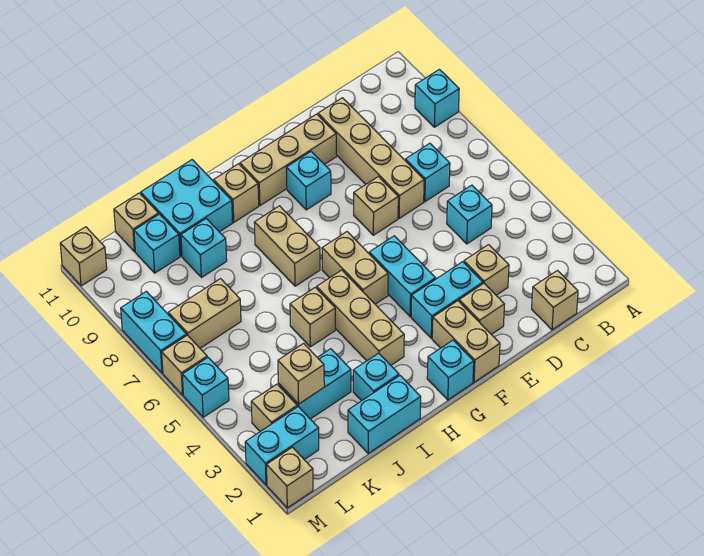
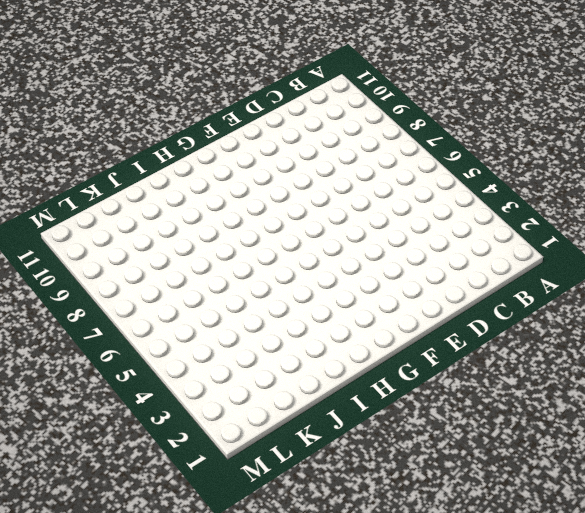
none -> cyan brick A9 level 1
none -> tan brick C1 level 1
none -> cyan brick C5 level 1
none -> cyan brick C7 level 1

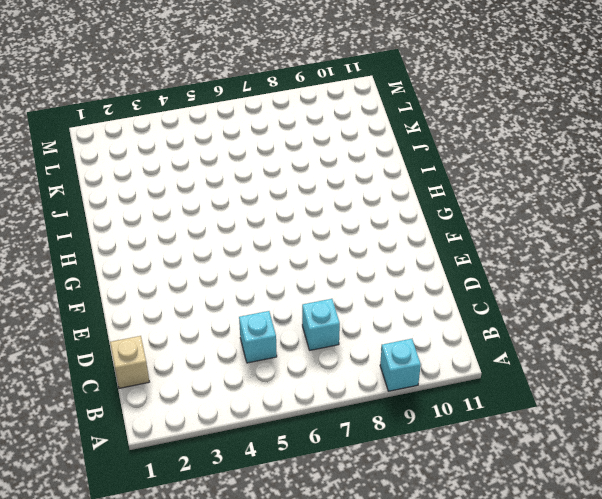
none -> tan brick D3 level 1
none -> tan brick D7:D10 level 1
none -> tan brick E2 level 1
none -> cyan brick E3:F3 level 1

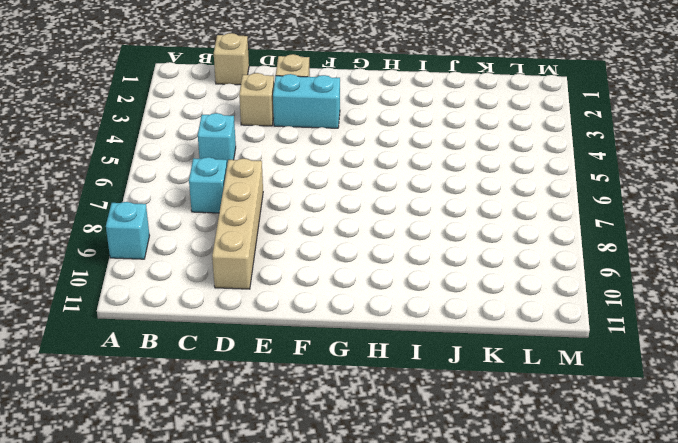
none -> tan brick E7 level 1
none -> tan brick E10:G10 level 1
none -> tan brick F1:F2 level 1
none -> cyan brick F4:F5 level 1

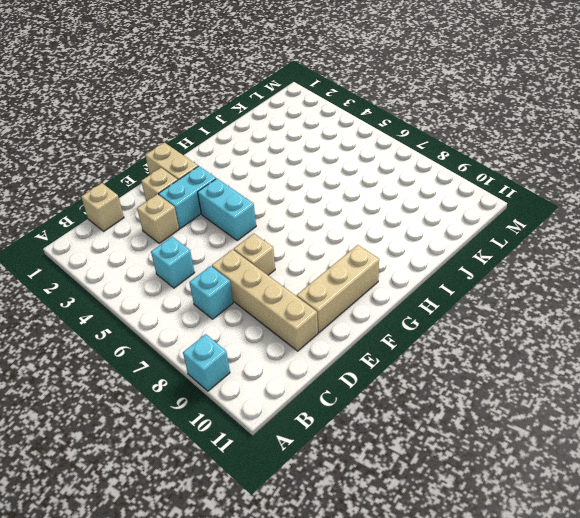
none -> cyan brick F9 level 1
none -> cyan brick G1 level 1
none -> tan brick G5:G6 level 1
none -> tan brick H3:H5 level 1

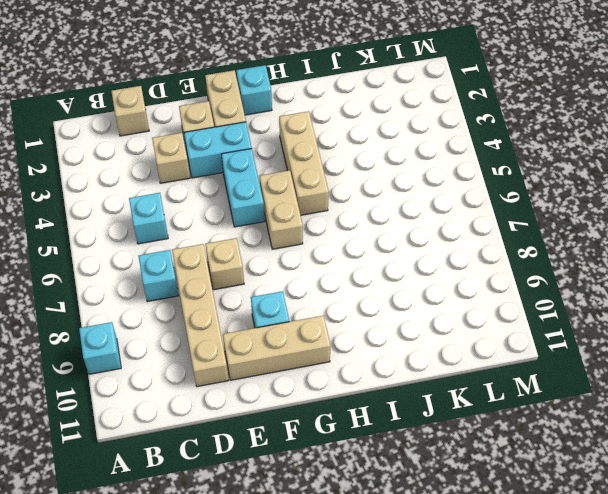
none -> tan brick H7:H8 level 1
none -> tan brick H10 level 1
none -> cyan brick I1:J1 level 1
none -> cyan brick I2 level 1

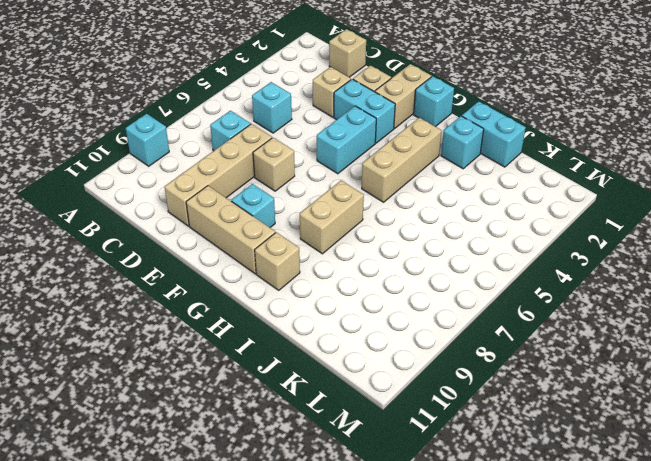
none -> tan brick G5:G6 level 1
none -> tan brick I5 level 1
none -> cyan brick I10:J11 level 1
none -> cyan brick J3:K3 level 1

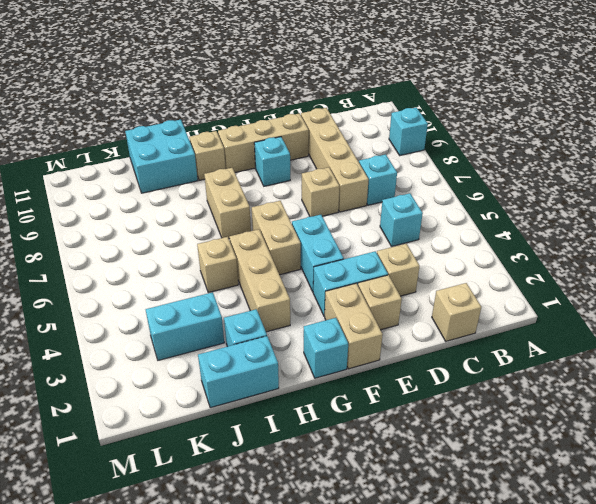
none -> cyan brick J9 level 1
none -> tan brick K7:L7 level 1
none -> cyan brick K10 level 1
none -> tan brick K11 level 1

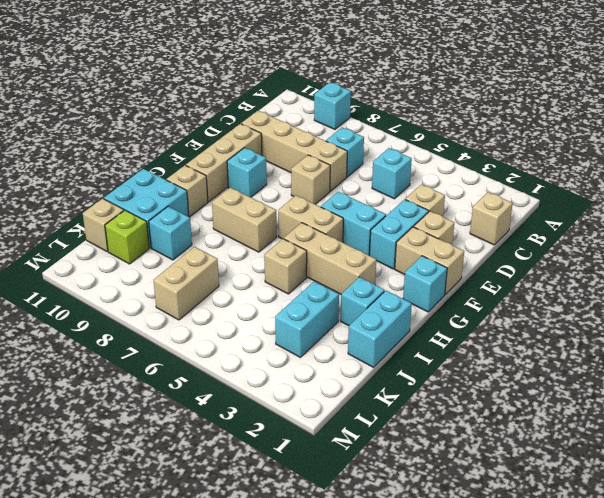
lime brick K10 level 1 -> cyan brick K10 level 1
none -> cyan brick L2:M2 level 1
none -> tan brick L3 level 1
none -> tan brick M1 level 1
none -> cyan brick M5 level 1

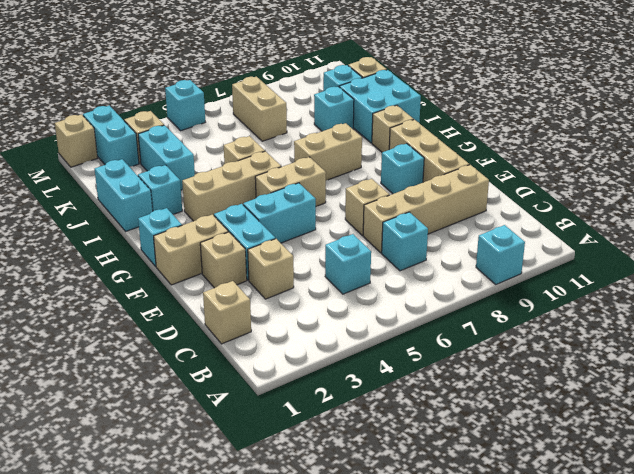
none -> tan brick M6 level 1
none -> cyan brick M7:M8 level 1
none -> tan brick M11 level 1
none -> tan brick K3 level 2

